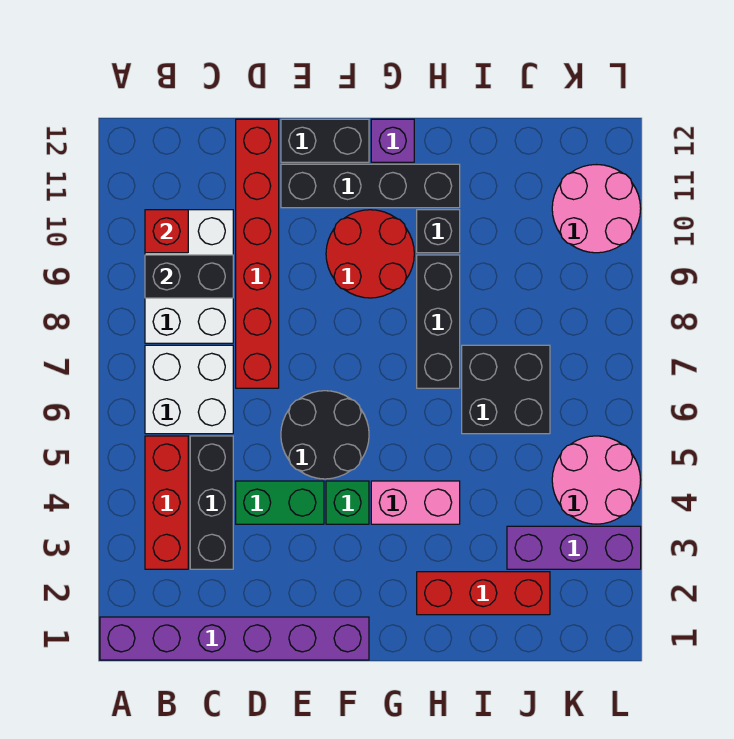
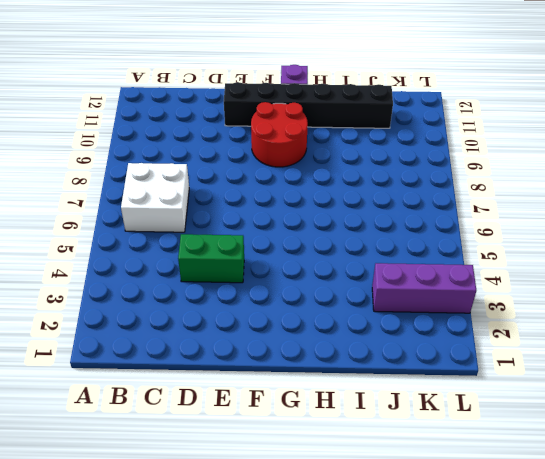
black brick E11:J11 level 1 -> black brick E11:H11 level 1
none -> purple brick A1:F1 level 1
none -> red brick B3:B5 level 1
none -> white brick B8:C10 level 1

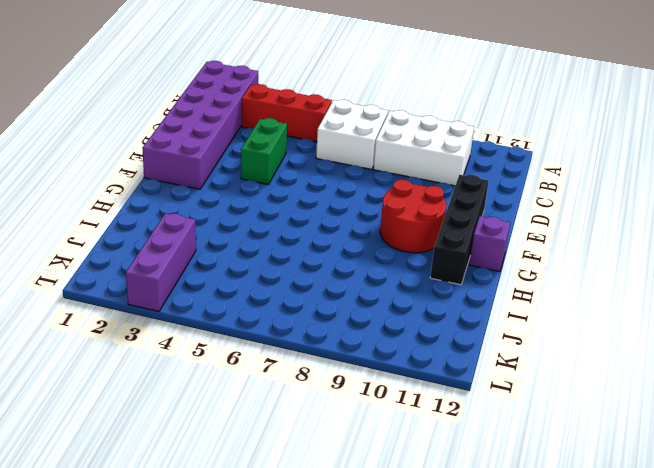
purple brick A1:F2 level 1 -> purple brick A1:F1 level 1
none -> black brick C3:C5 level 1
none -> red brick D7:D12 level 1
none -> black round brick E5:F6 level 1

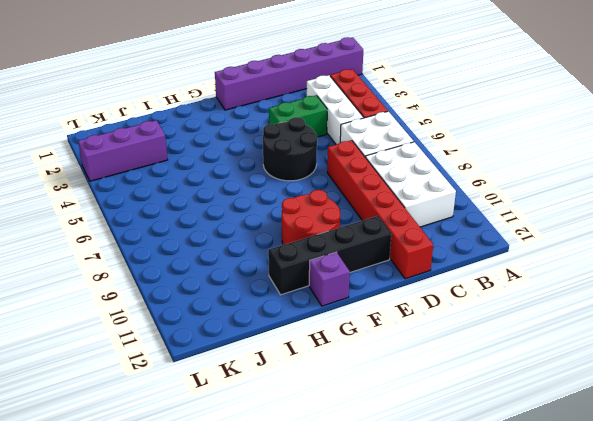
white brick C3:C5 level 1 -> black brick C3:C5 level 1
none -> black brick E12:F12 level 1
none -> green brick F4 level 1
none -> pink brick G4:H4 level 1

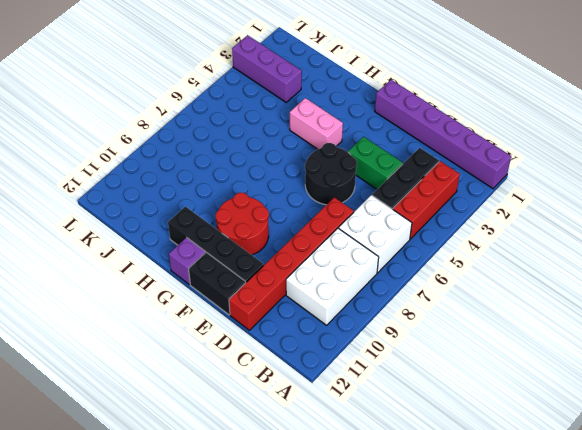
none -> green brick F4 level 1
none -> red brick H2:J2 level 1
none -> black brick H7:H9 level 1

